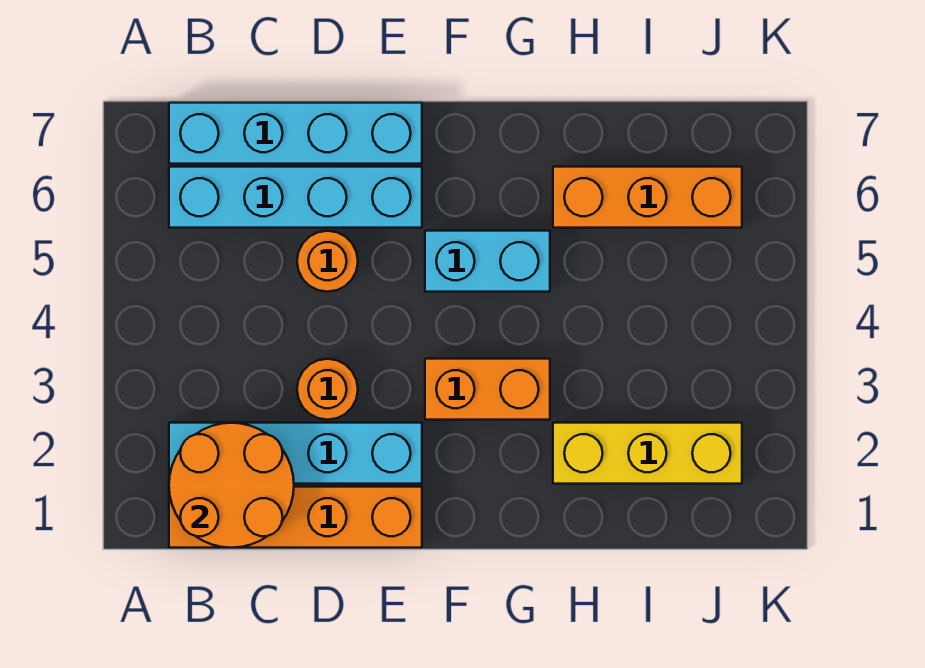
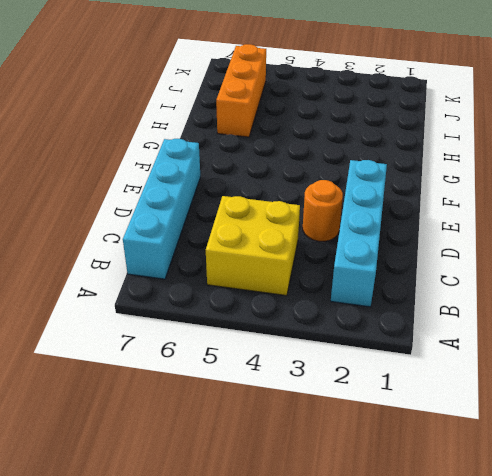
yellow brick B4:C5 level 1 -> none
none -> orange brick B1:E1 level 1
none -> cyan brick B6:E6 level 1

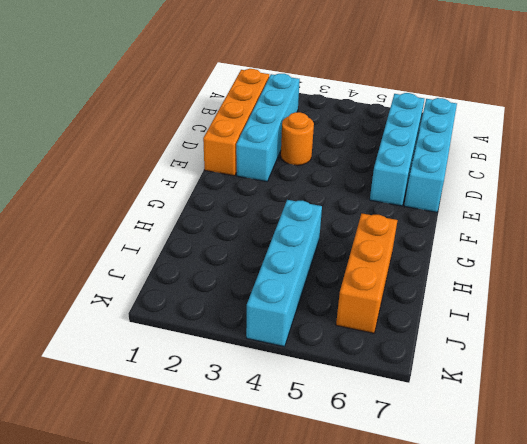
cyan brick H4:K4 level 1 -> none
none -> orange round brick D5 level 1
none -> orange brick F3:G3 level 1

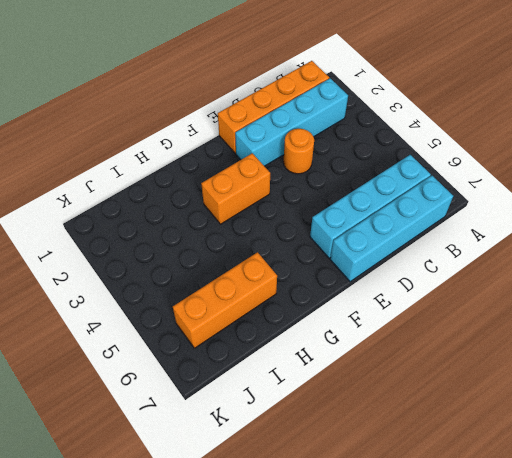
none -> orange round brick D5 level 1
none -> cyan brick F5:G5 level 1

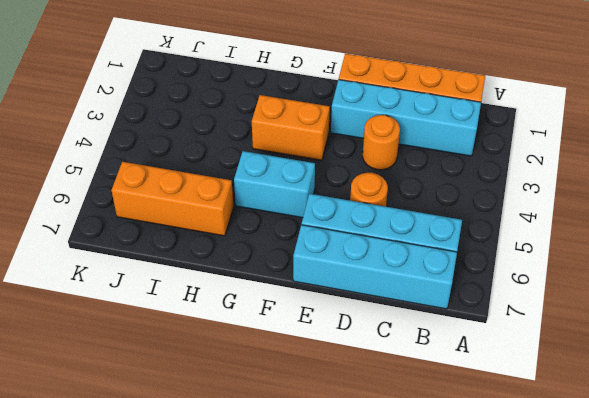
none -> yellow brick H2:J2 level 1
none -> orange round brick B1:C2 level 2

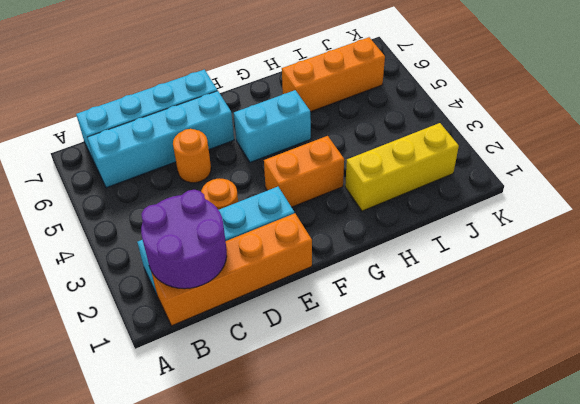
purple round brick B1:C2 level 2 -> orange round brick B1:C2 level 2

